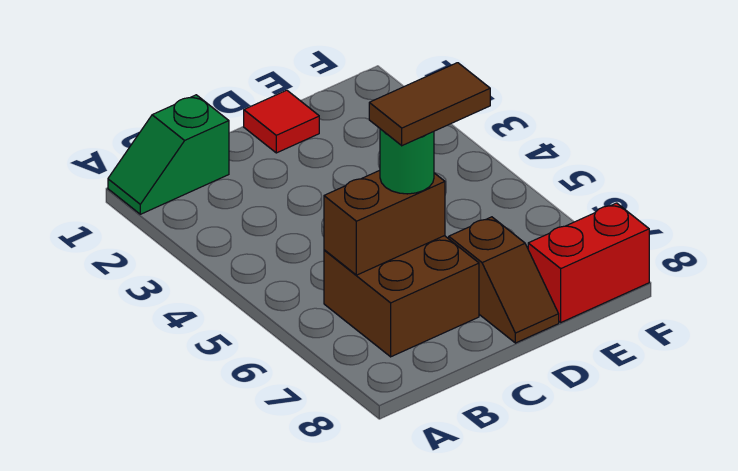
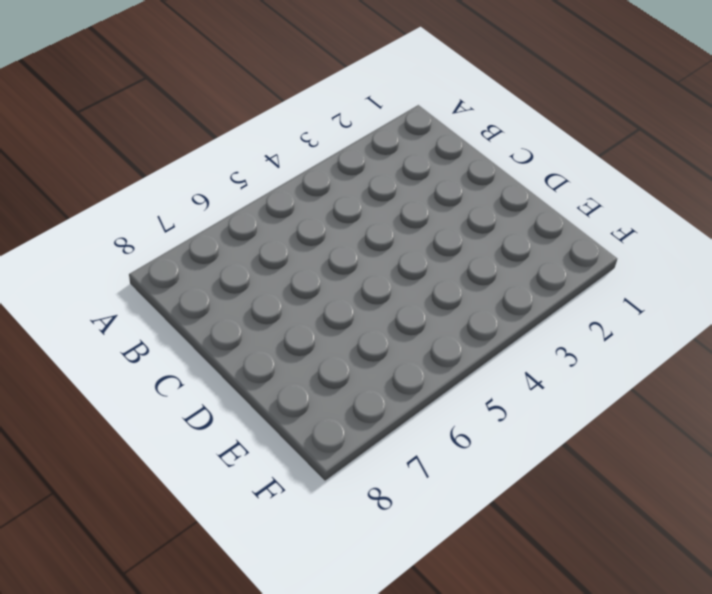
none -> green slope A1:B1 level 1 top B
none -> brown brick B6:C7 level 1

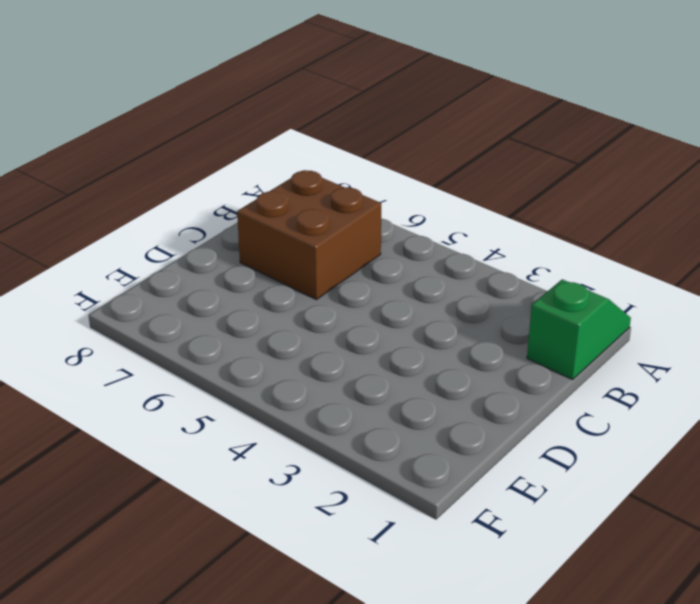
none -> red tile D1 level 1
none -> brown slope D7:D8 level 1 top 7

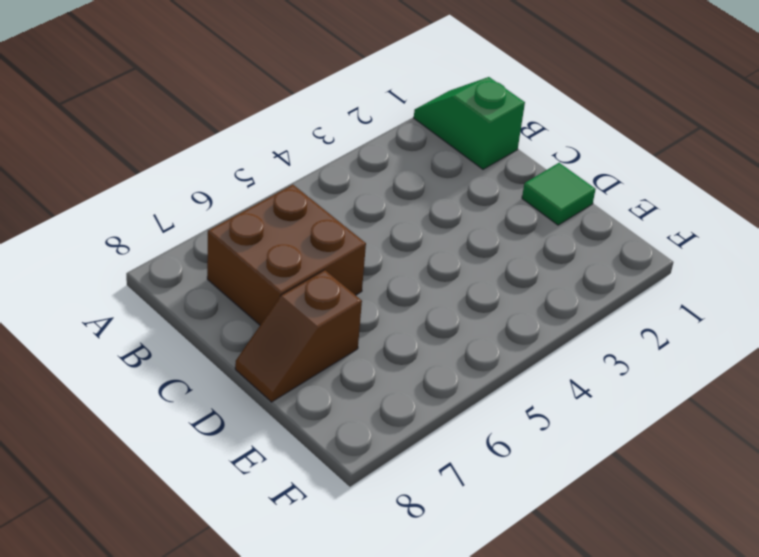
green tile D1 level 1 -> red tile D1 level 1
none -> red brick E8:F8 level 1
none -> brown brick B6:C6 level 2

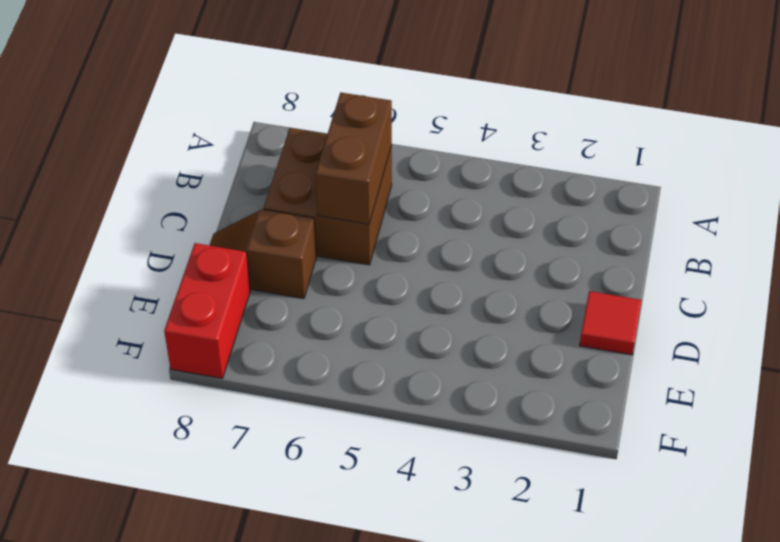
none -> green slope A1:B1 level 1 top B
none -> green round brick C6 level 3

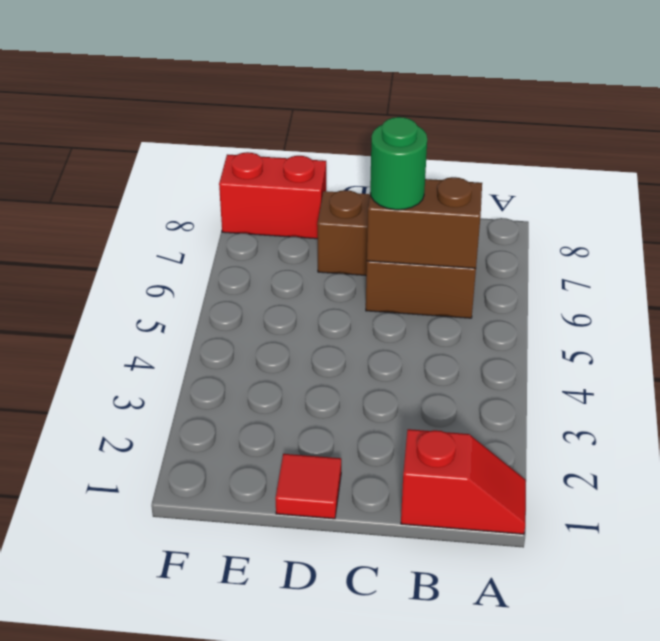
red slope A1:B1 level 1 top B -> green slope A1:B1 level 1 top B
none -> brown tile C6:D6 level 4

